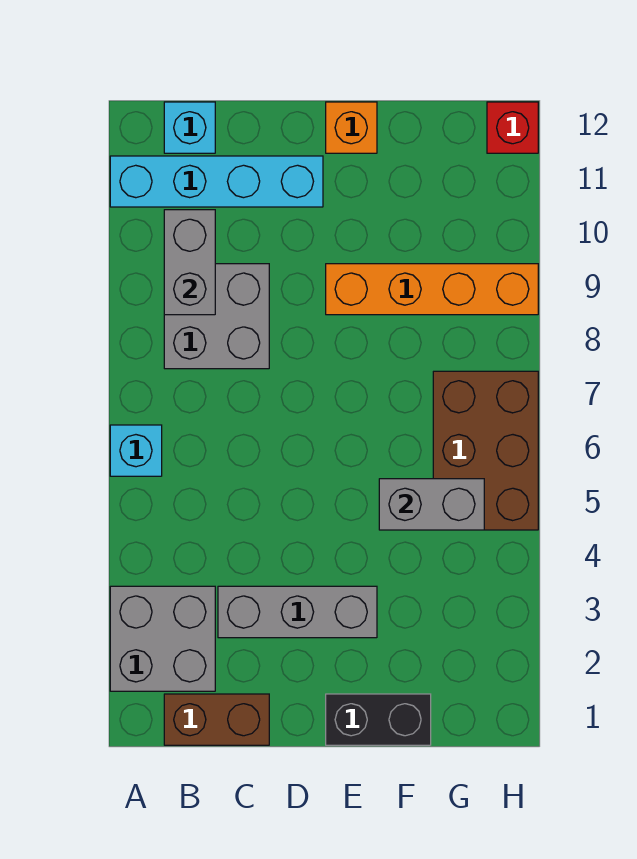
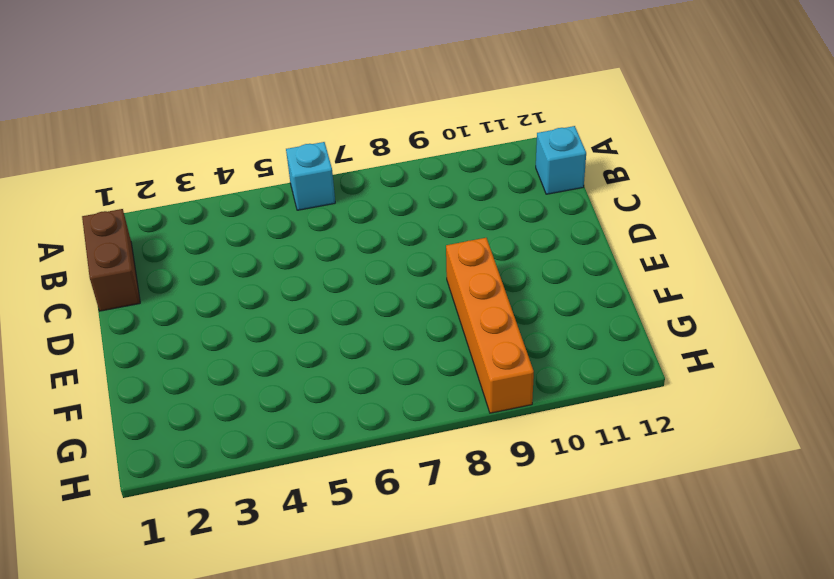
none -> grey brick A2:B3 level 1
none -> cyan brick A11:D11 level 1
none -> grey brick B8:C9 level 1

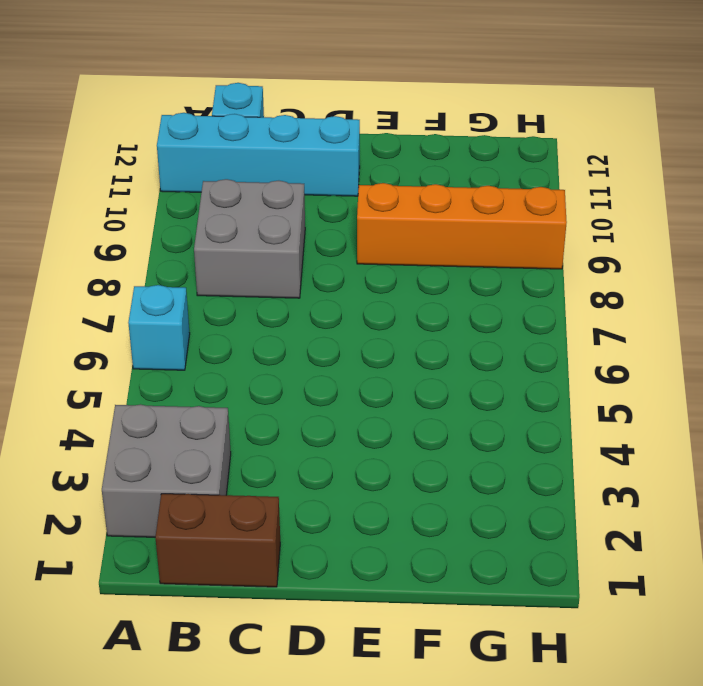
none -> grey brick C3:E3 level 1
none -> black brick E1:F1 level 1
none -> orange brick E12 level 1

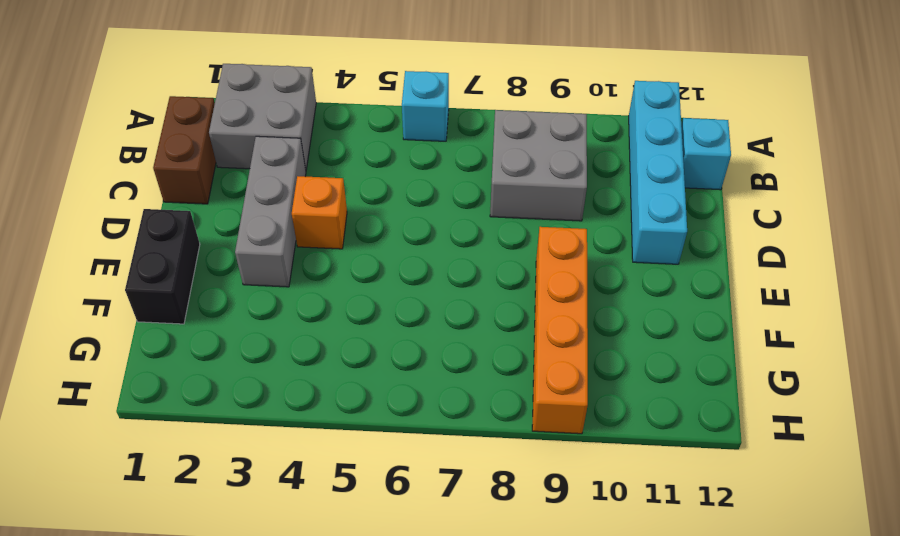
orange brick D4 level 1 -> orange brick E12 level 1
none -> brown brick G5:H7 level 1
none -> red brick H12 level 1
none -> grey brick B9:B10 level 2

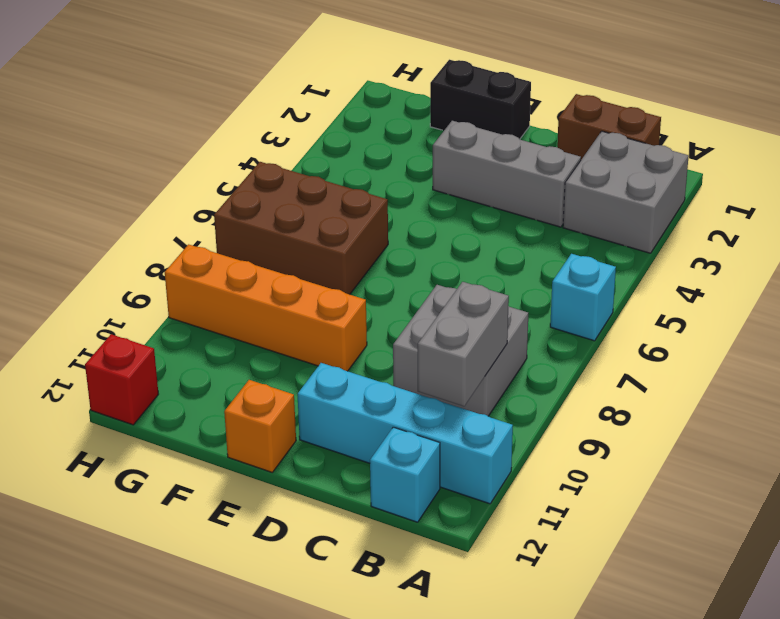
brown brick F6:H7 level 1 -> brown brick G5:H7 level 1
none -> grey brick F5:G5 level 2

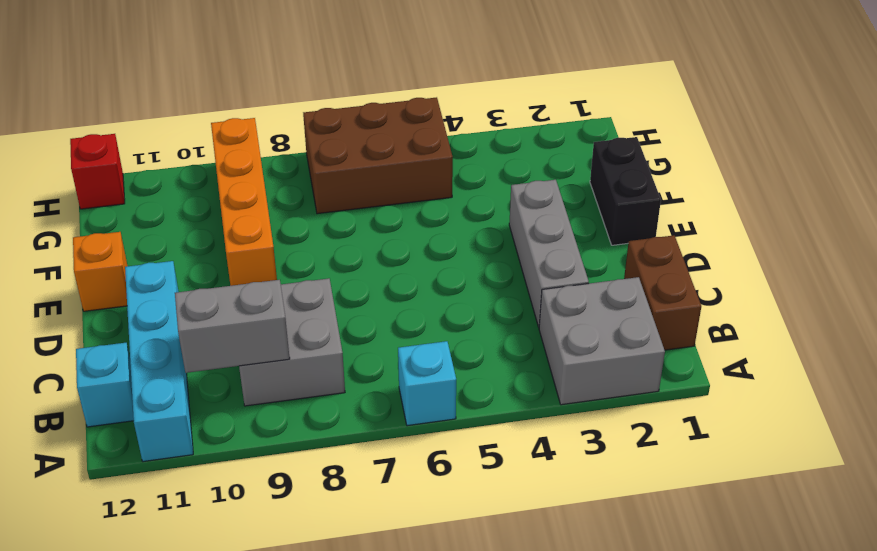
none -> grey brick F5:G5 level 2

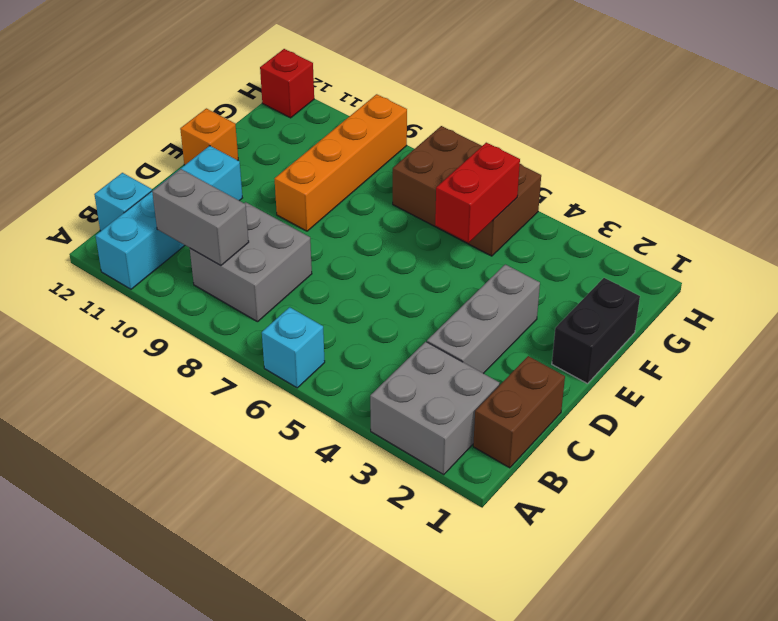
red brick F5:G5 level 2 -> grey brick F5:G5 level 2

